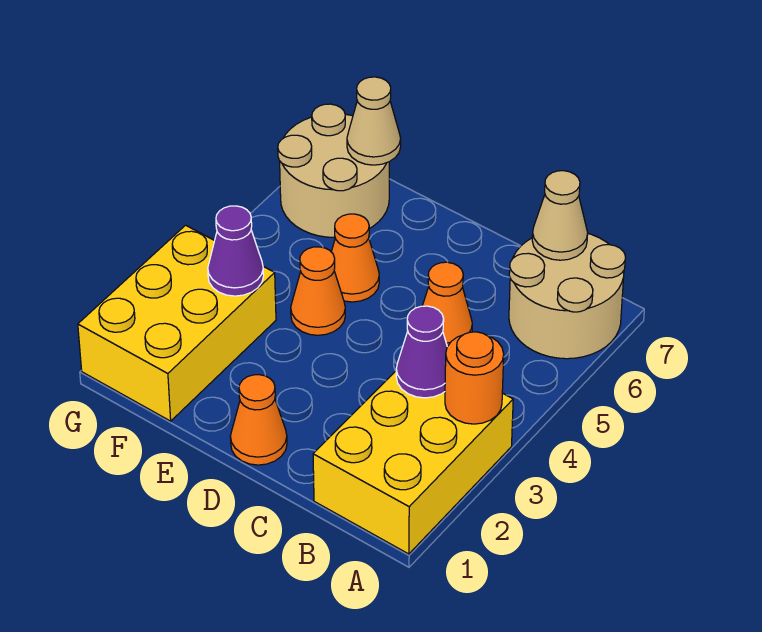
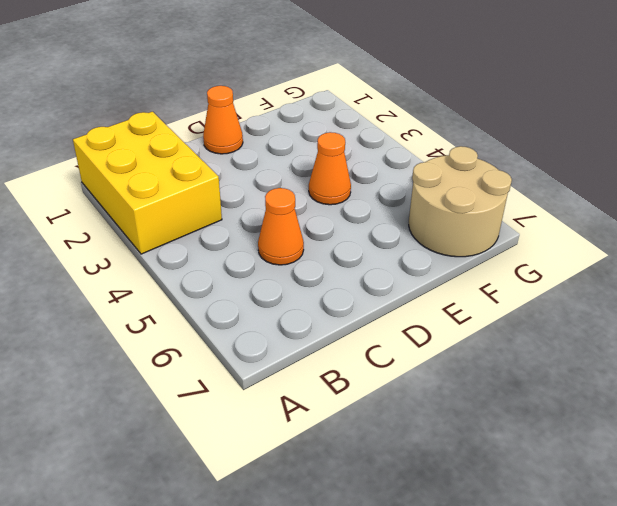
none -> tan round brick A6:B7 level 1
none -> orange cone E5 level 1
none -> yellow brick F1:G3 level 1

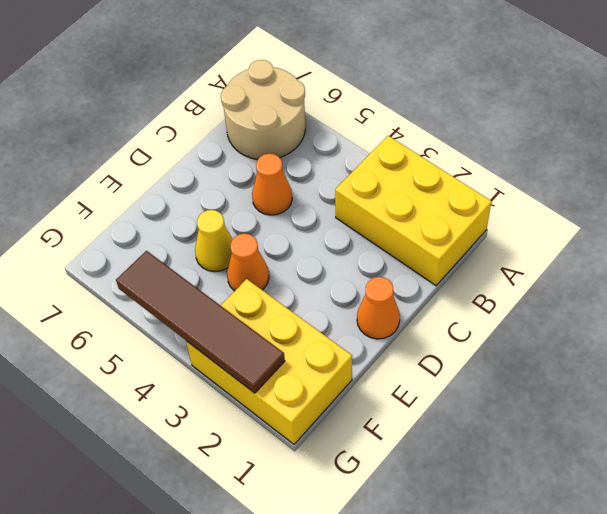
yellow cone E5 level 1 -> orange cone E5 level 1
brown tile G2:G5 level 2 -> none
none -> tan round brick F6:G7 level 1
none -> orange round brick A3 level 2
none -> purple cone B3 level 2

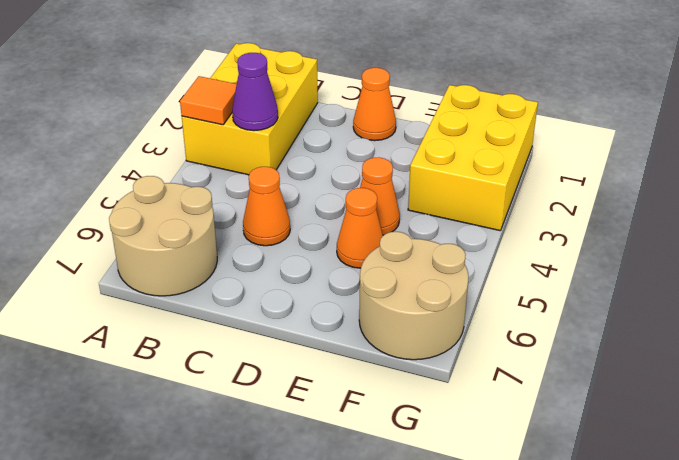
orange tile A3 level 2 -> orange round brick A3 level 2
none -> tan cone B7 level 2
none -> purple cone F3 level 2
none -> tan cone F7 level 2

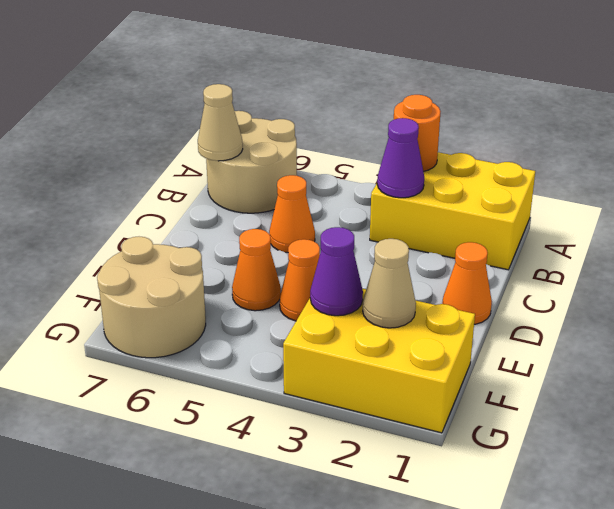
tan cone F2 level 2 -> tan cone F7 level 2

